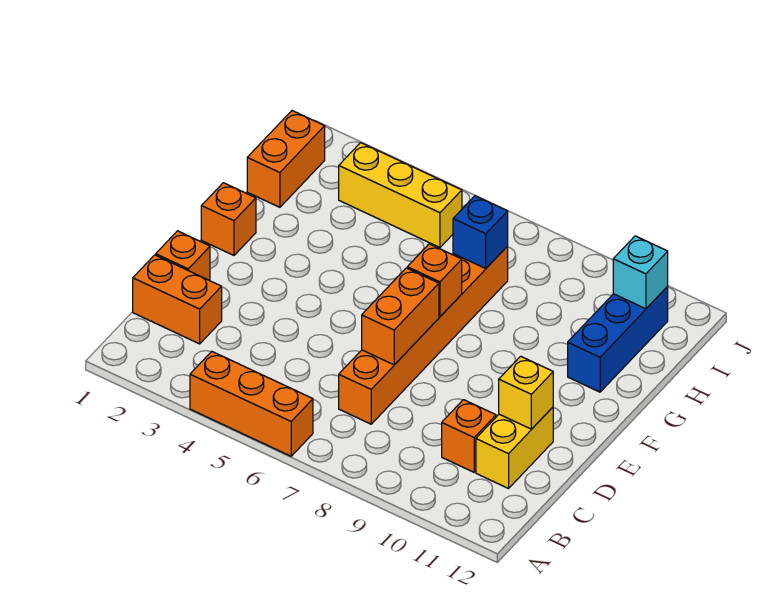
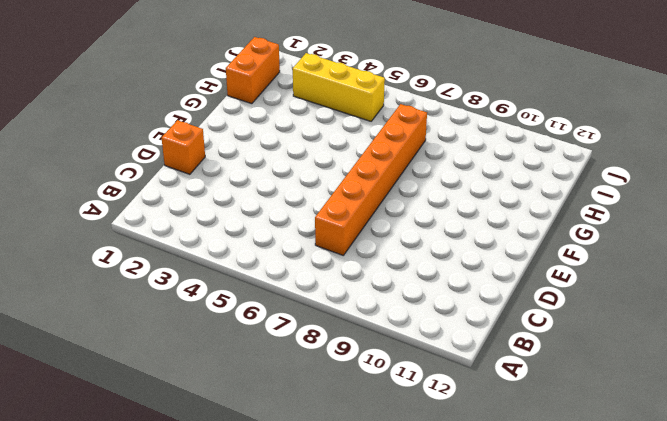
none -> orange brick A4:A6 level 1
none -> orange brick C1:C2 level 1
none -> orange brick C10 level 1

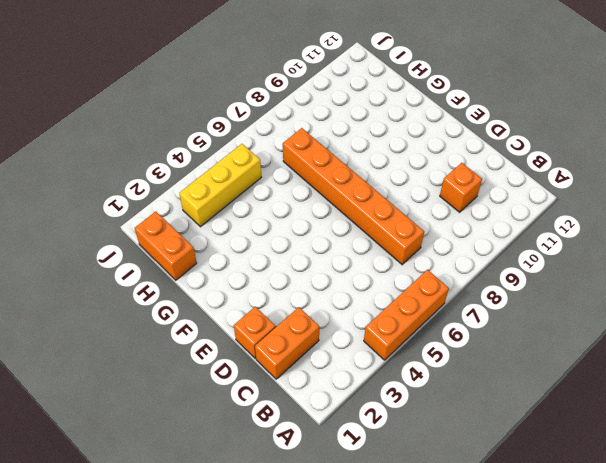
none -> yellow brick C11:D11 level 1
none -> orange brick F1 level 1
none -> blue brick G11:I11 level 1

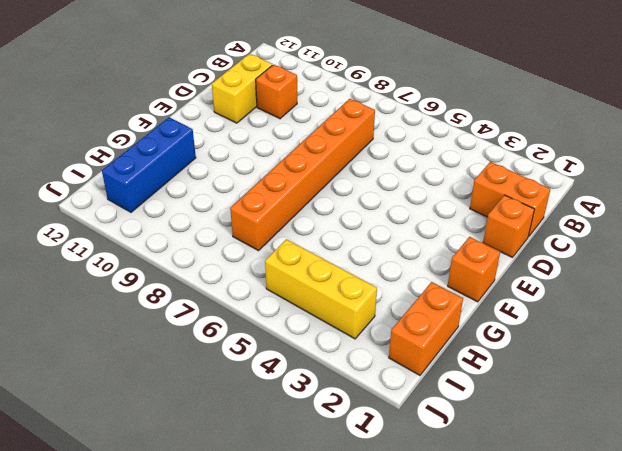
none -> orange brick A4:A6 level 1
none -> orange brick D7:E7 level 2
none -> yellow brick D11 level 2

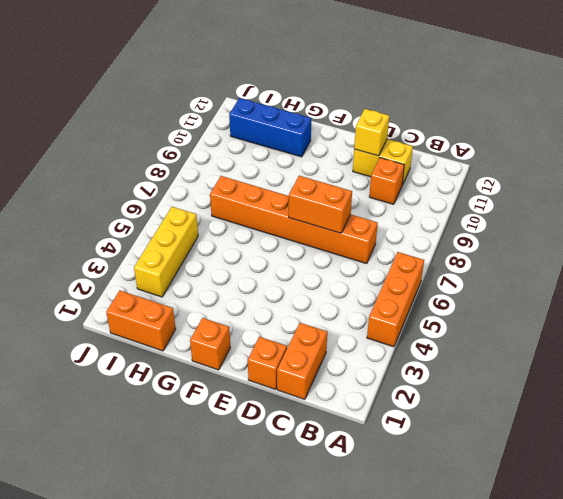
none -> orange brick F7 level 2
none -> blue brick H7 level 2
none -> cyan brick I11 level 2

